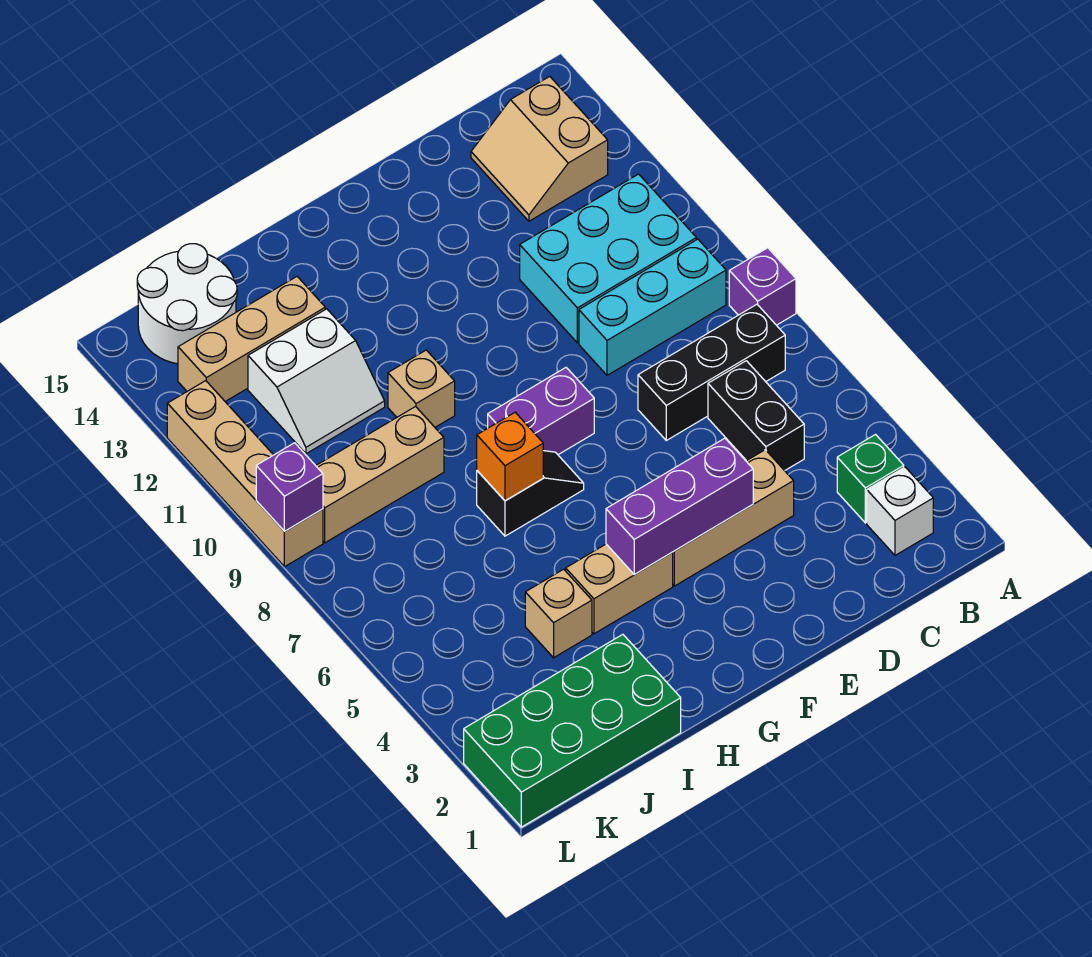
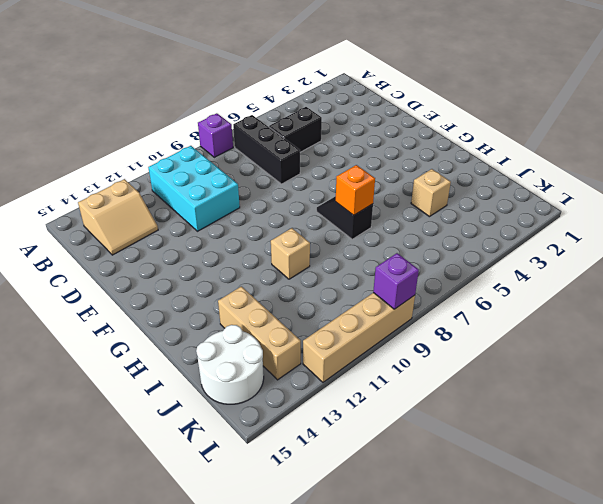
none -> white brick B2 level 1
none -> green brick B3 level 1
none -> cyan brick B9:D9 level 1

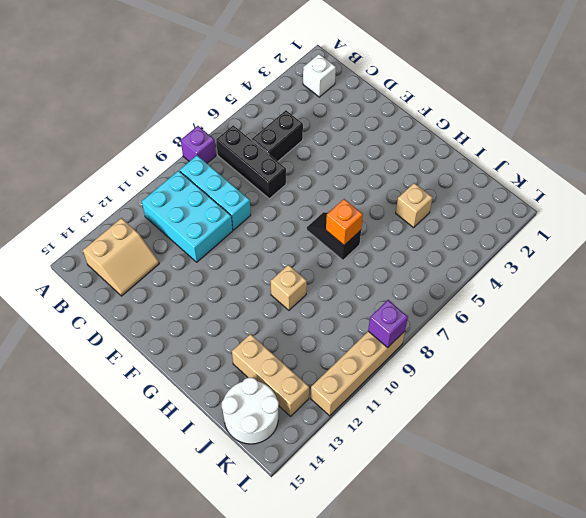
none -> green brick B3 level 1
none -> tan brick D4:F4 level 1
none -> purple brick F8:G8 level 1

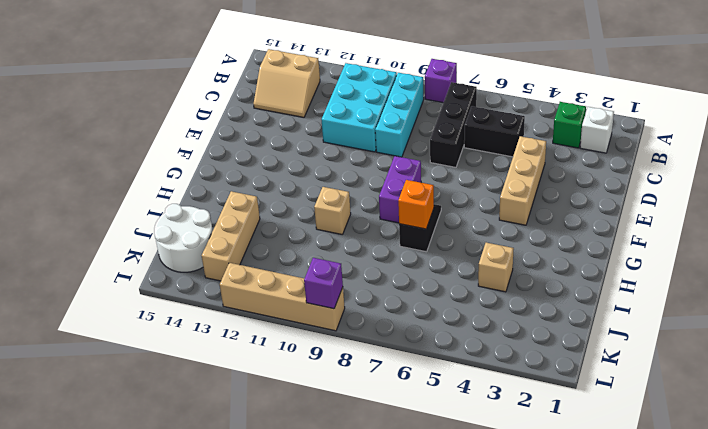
none -> tan brick G4:H4 level 1
none -> green brick I1:L2 level 1
none -> tan brick I9:K9 level 1

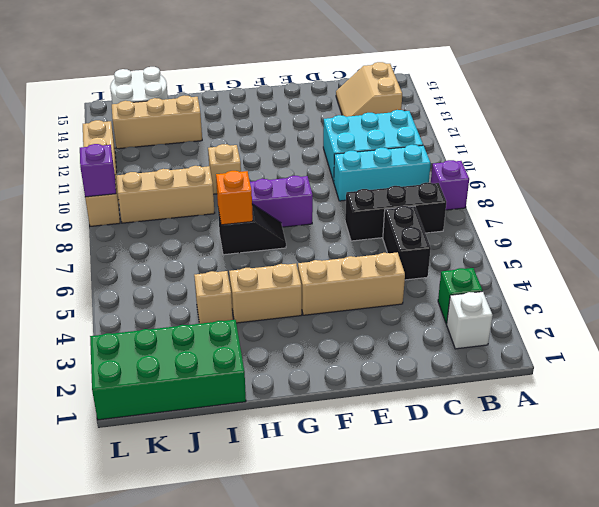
none -> white slope I11:J12 level 1 top 12
none -> purple brick E4:G4 level 2

